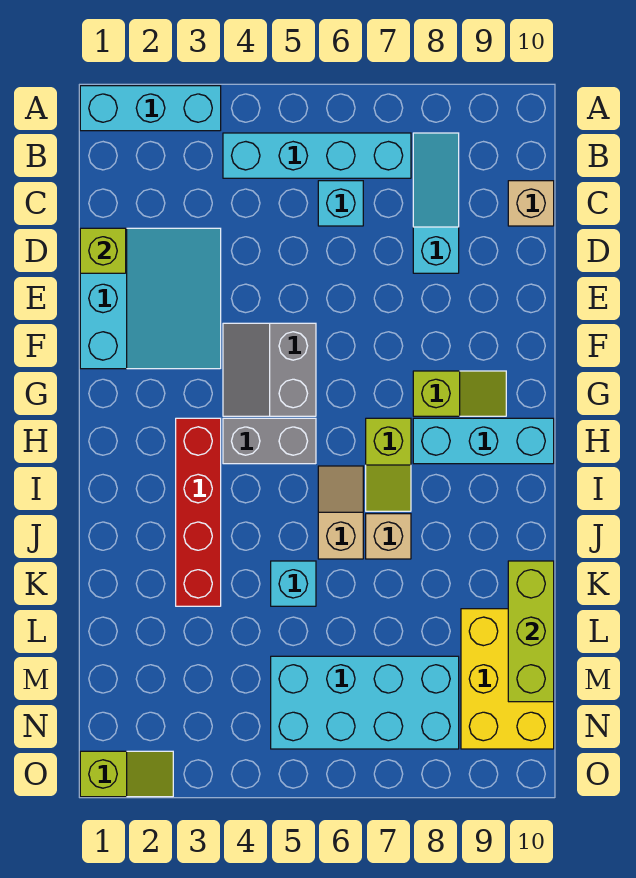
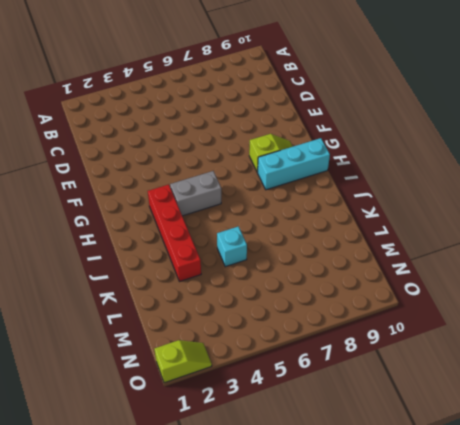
none -> cyan brick A1:A3 level 1
none -> cyan brick B4:B7 level 1
none -> cyan slope B8:D8 level 1 top D

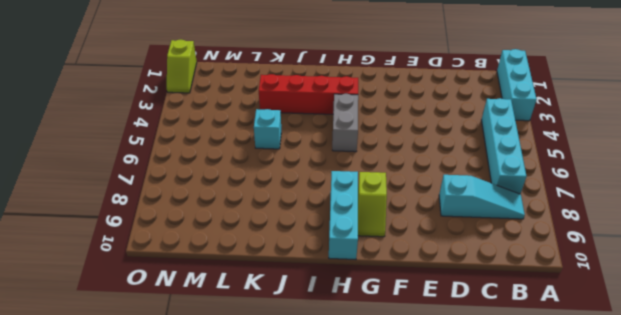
none -> cyan brick C6 level 1
none -> tan brick C10 level 1
none -> cyan slope D1:F3 level 1 top 1

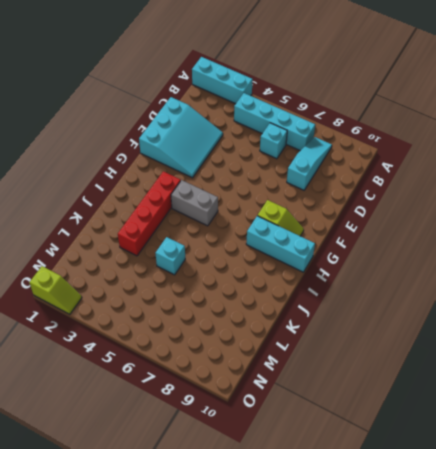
none -> tan brick C10 level 1
none -> grey slope F4:G5 level 1 top 5
none -> lime slope H7:I7 level 1 top H

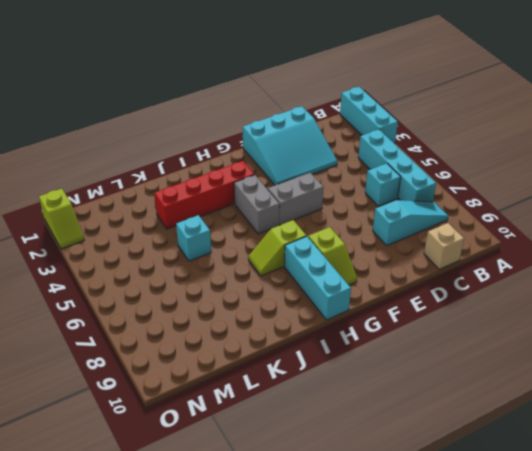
none -> tan slope I6:J6 level 1 top J
none -> tan brick J7 level 1
none -> yellow brick L9:N10 level 1

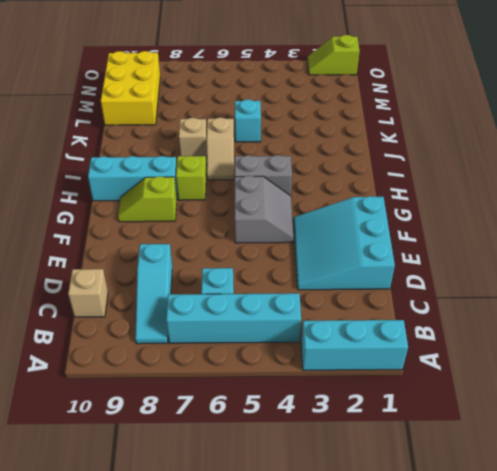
none -> red brick H3:K3 level 1
none -> cyan brick M5:N8 level 1
none -> lime brick D1 level 2

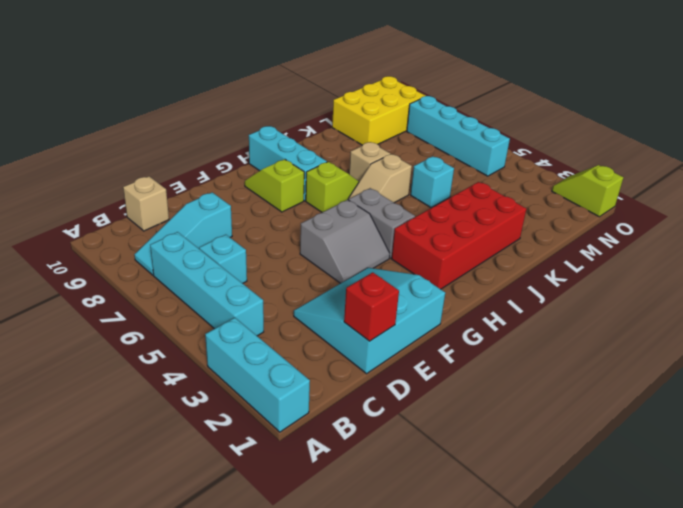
red brick D1 level 2 -> lime brick D1 level 2
red brick H2:K3 level 1 -> red brick H3:K3 level 1
cyan brick N5:N8 level 1 -> cyan brick M5:N8 level 1
none -> lime brick K10:M10 level 2

